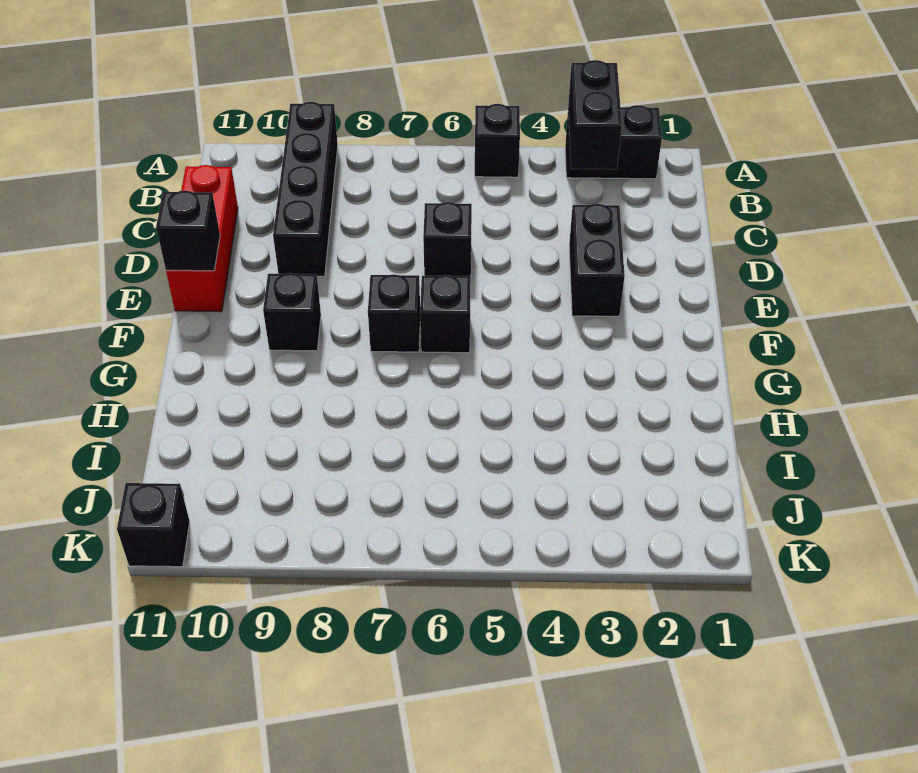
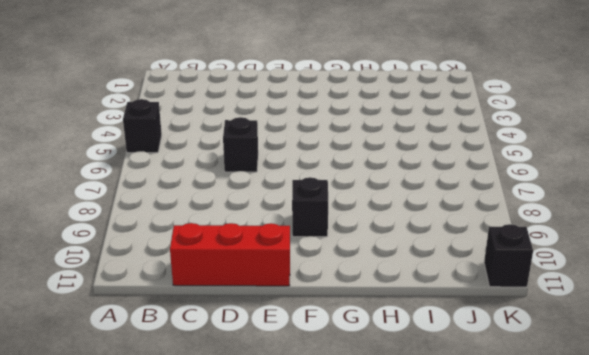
none -> black brick A2:A3 level 1
none -> black brick A9:D9 level 1
none -> black brick D3:E3 level 1

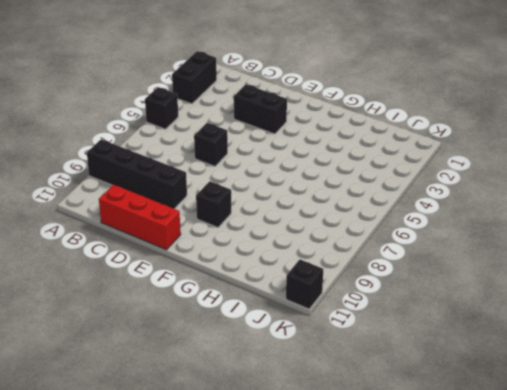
none -> black brick F6 level 1
none -> black brick F7 level 1
none -> black brick A3:B3 level 2

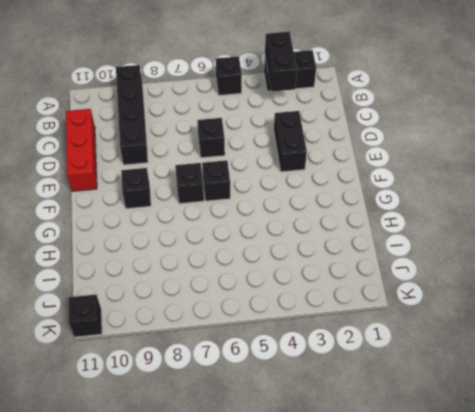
none -> black brick E11 level 2

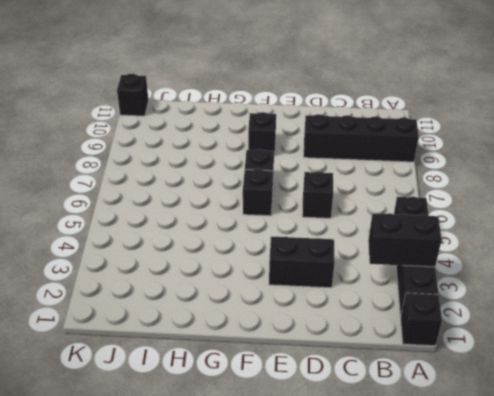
black brick A1 level 1 -> black brick E11 level 2
none -> red brick C11:E11 level 1

